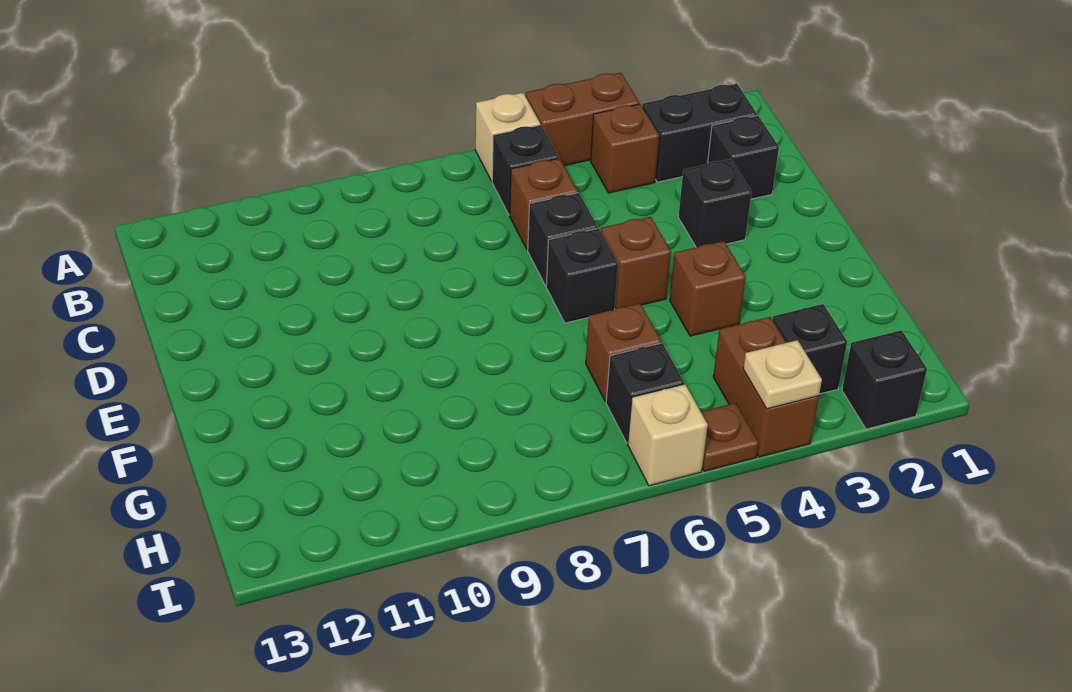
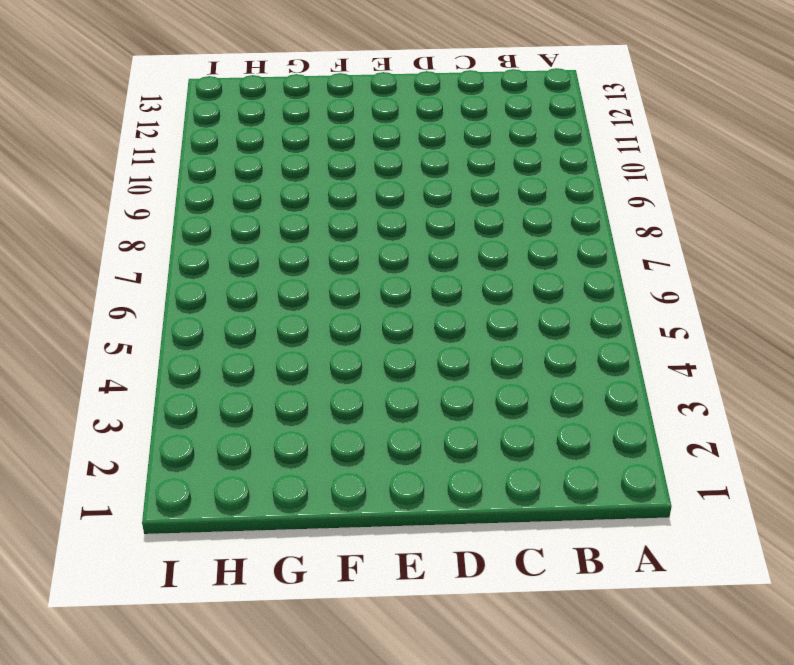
none -> brown brick A4:A5 level 1
none -> tan brick A6 level 1
none -> black brick B2:B3 level 1

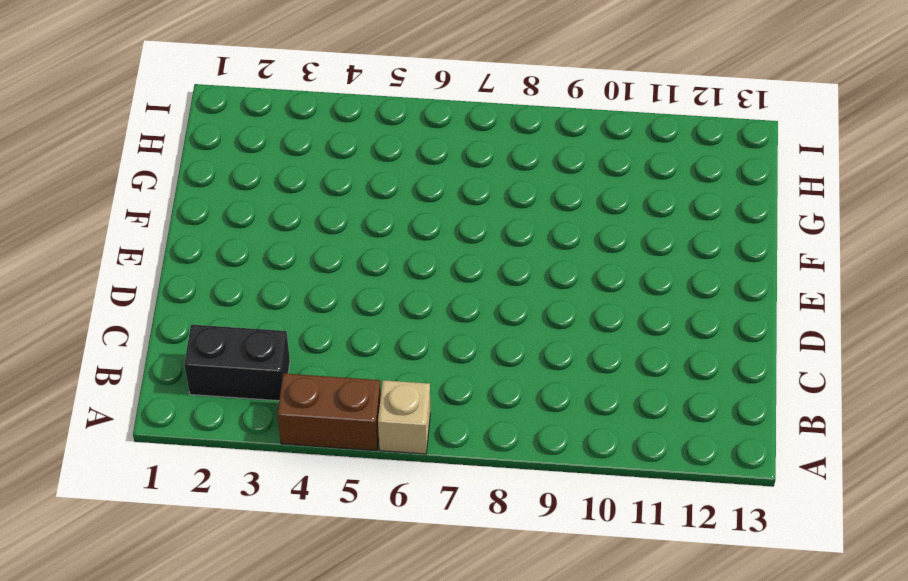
none -> brown brick B4 level 1
none -> black brick B6 level 1
none -> black brick C2 level 1

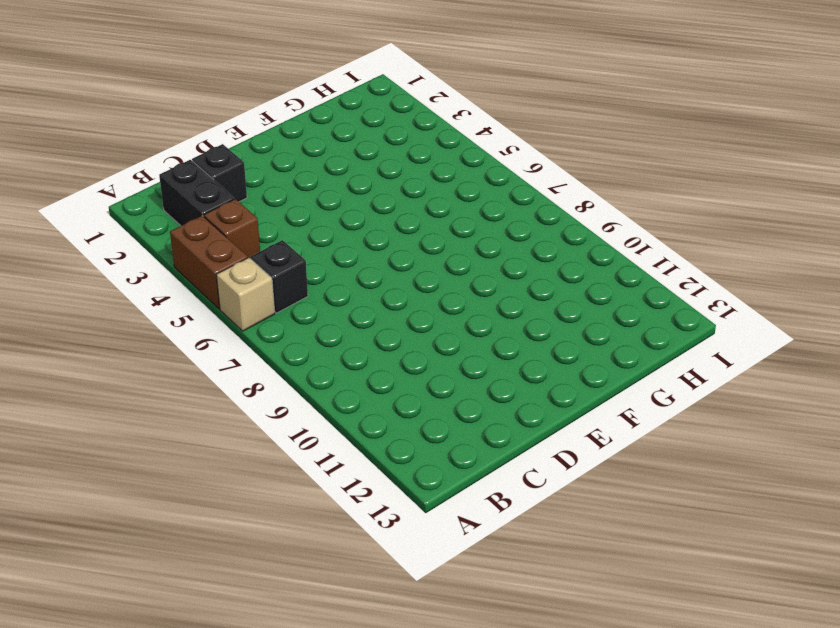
none -> brown brick C6 level 1
none -> black brick D3 level 1
none -> black brick D6 level 1

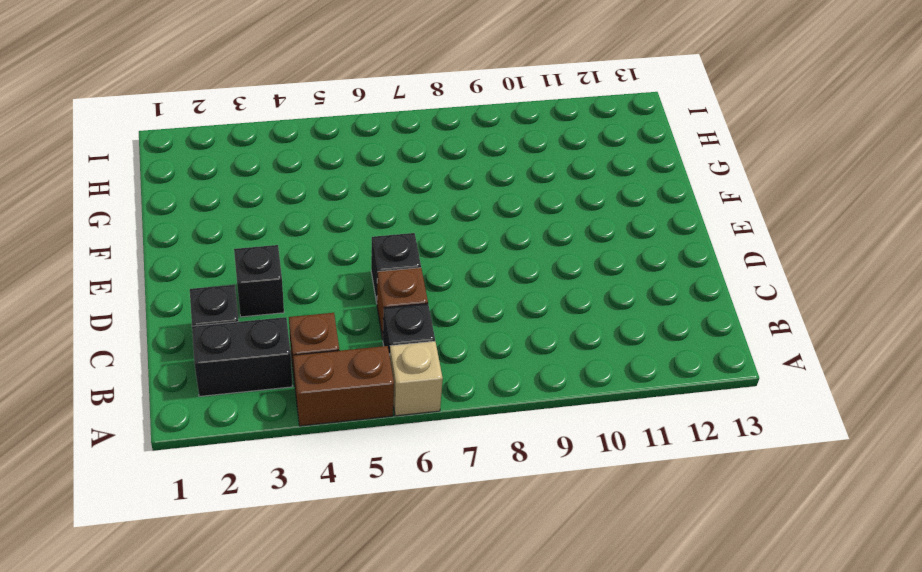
none -> brown brick E5 level 1
none -> black brick E6 level 1
none -> brown brick F4 level 1

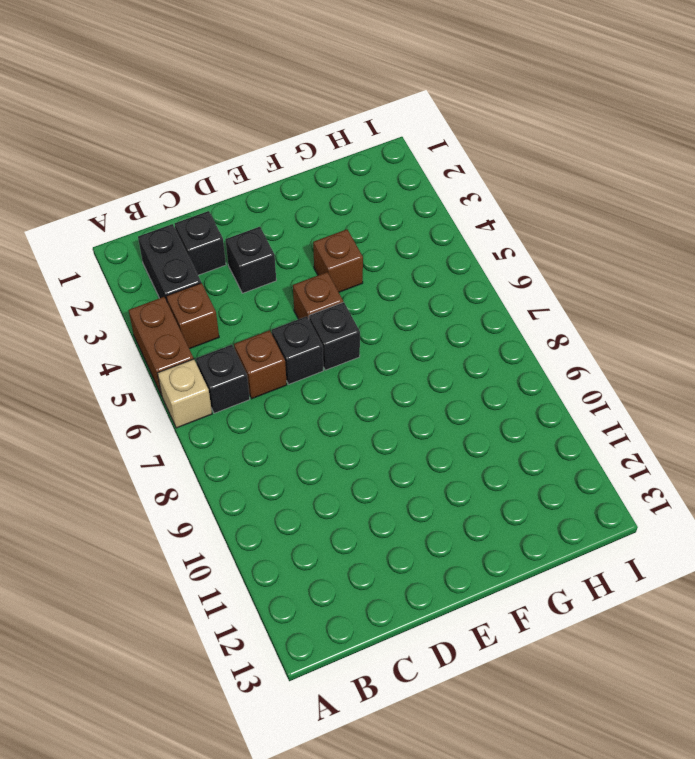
none -> brown brick G6 level 1
none -> black brick H3 level 1
none -> brown brick H4:I4 level 1

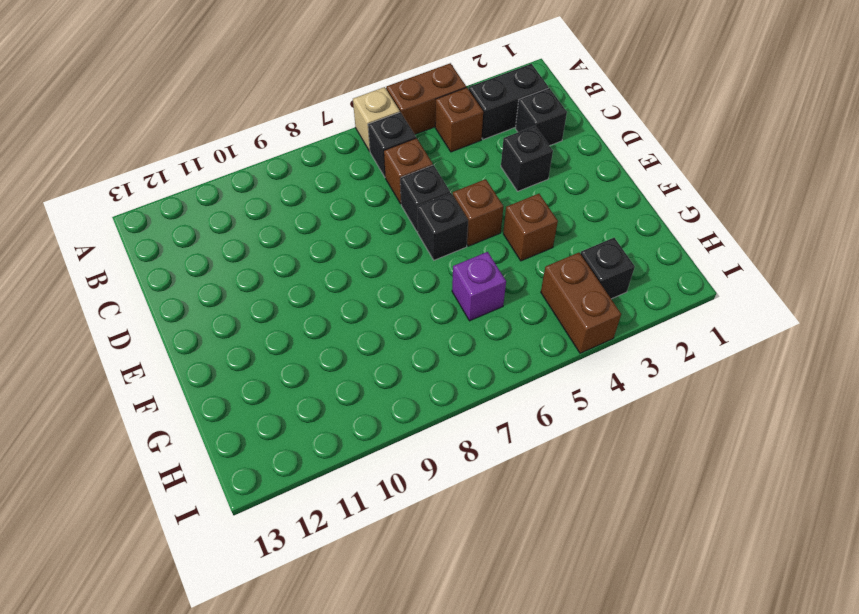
purple brick G6 level 1 -> brown brick G6 level 1
none -> black brick H6 level 1
none -> black brick I2 level 1
none -> brown plate I5 level 1

